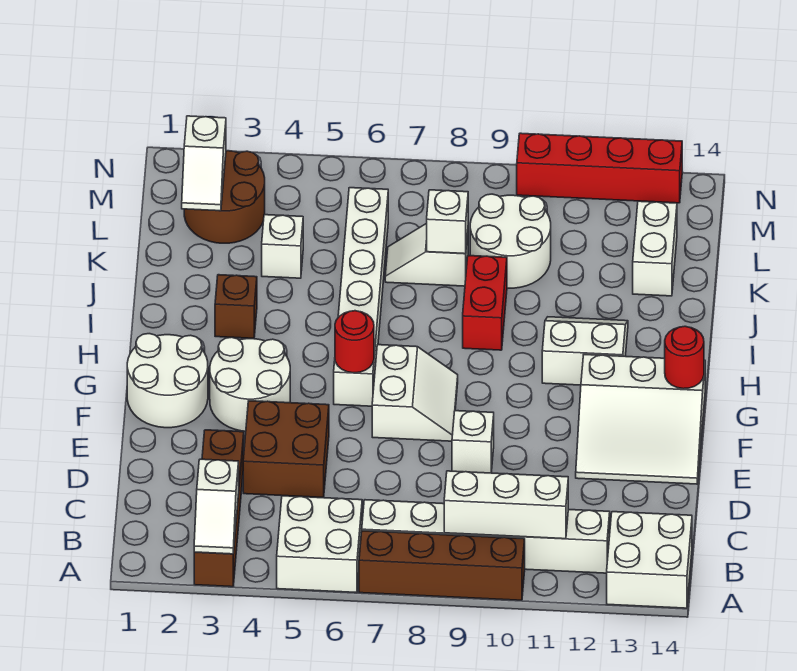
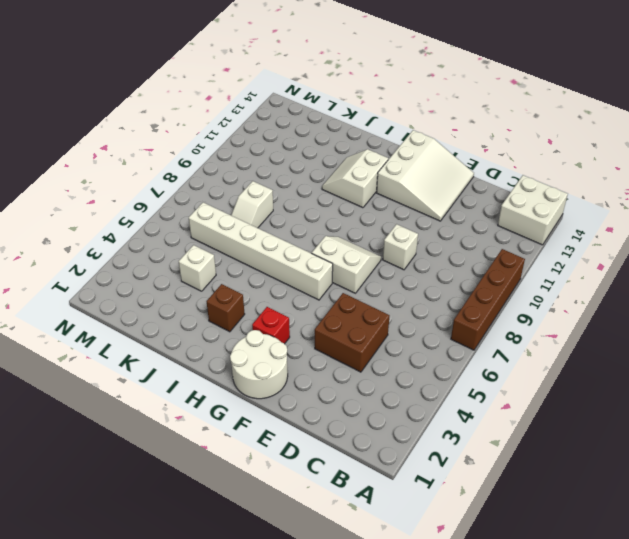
red brick G3 level 1 -> white round brick F3:G4 level 1
none -> brown brick A3:D3 level 1
none -> white brick A5:B6 level 1
none -> white brick B7:B12 level 1

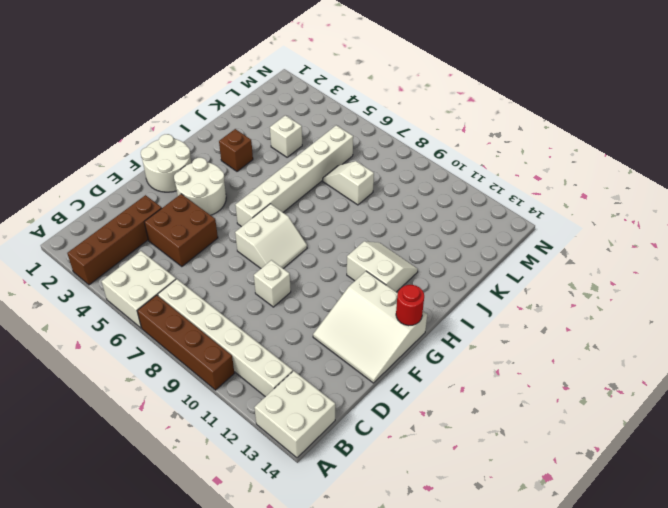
none -> red brick I9:J9 level 1
none -> white round brick K9:L10 level 1
none -> white brick K13:L13 level 1

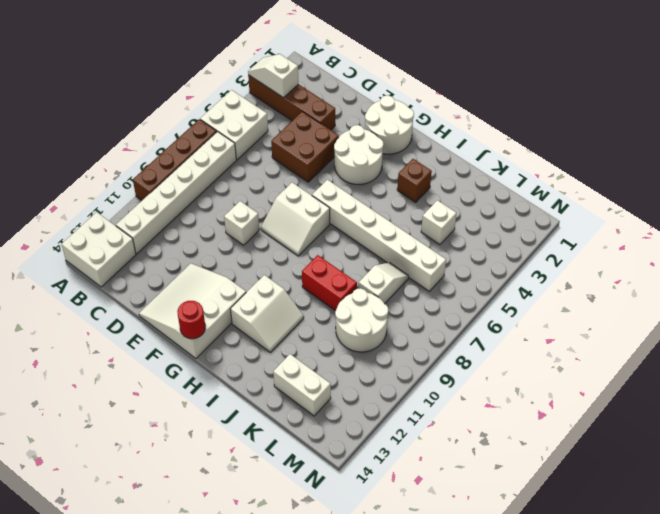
none -> brown round brick L2:M3 level 1
none -> red brick N10:N13 level 1
none -> white brick B9:B11 level 2

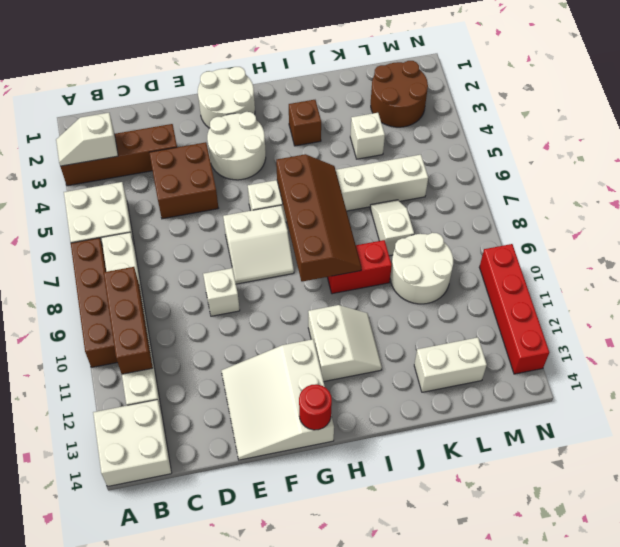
brown brick B9:B11 level 2 -> white brick B9:B11 level 2
brown slope H6:I9 level 2 top H -> none
none -> red round brick G6 level 2
none -> white brick K8 level 2
none -> white slope L2:M2 level 2 top M

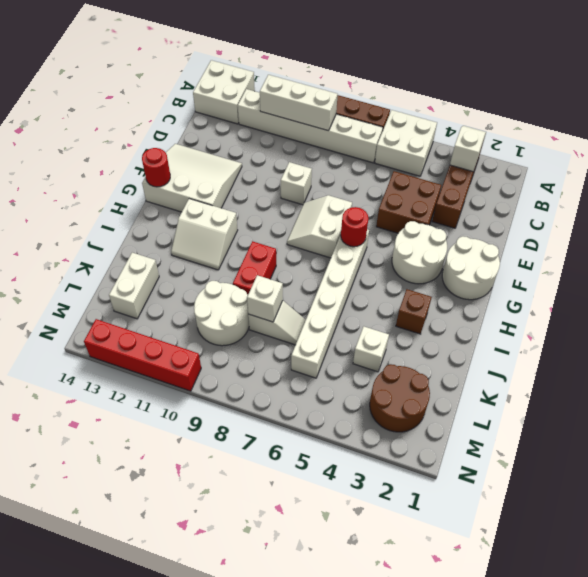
none -> white slope L2:M2 level 2 top M

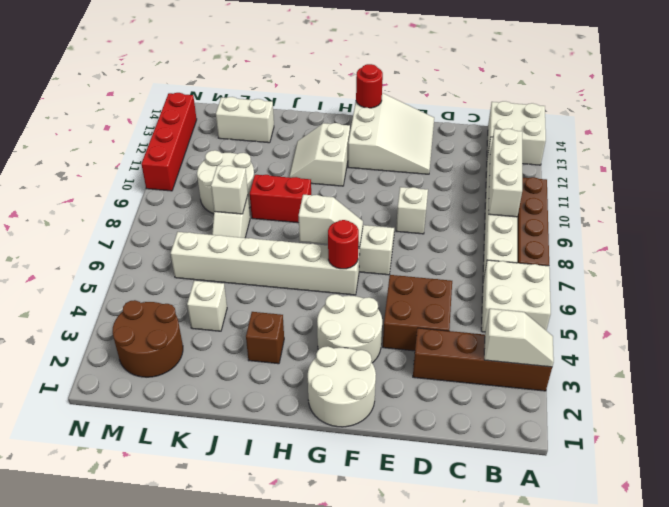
white slope G7:H7 level 2 top H -> white slope L2:M2 level 2 top M

